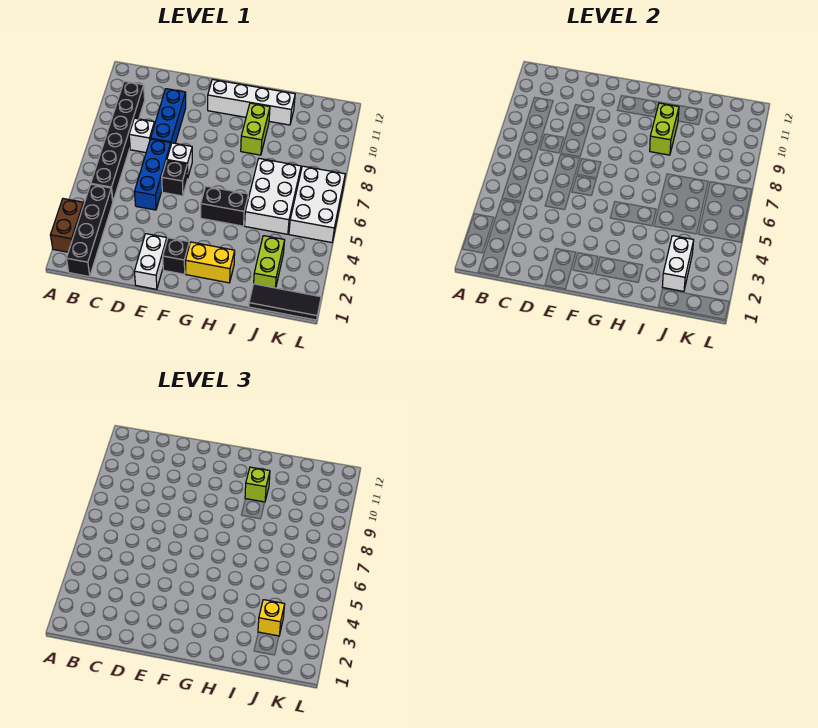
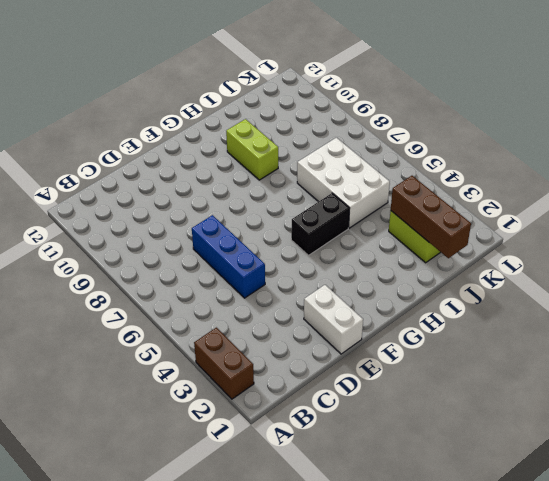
brown brick J1:J3 level 2 -> white brick J2:J3 level 2
none -> black brick B1:B4 level 1
none -> black brick B5:B10 level 1
none -> white brick C8 level 1

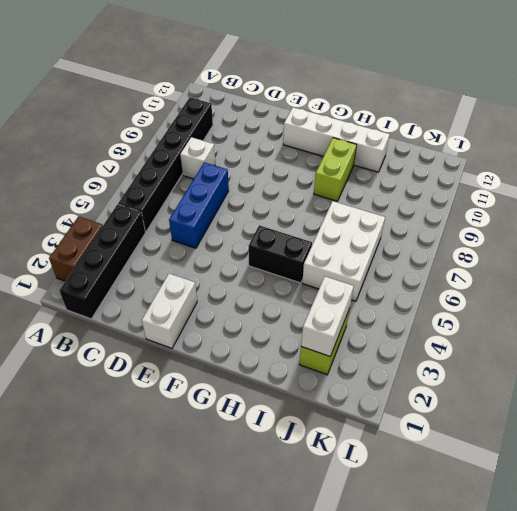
none -> blue brick D8:D10 level 1
none -> black brick E6 level 1
none -> white brick E7 level 1

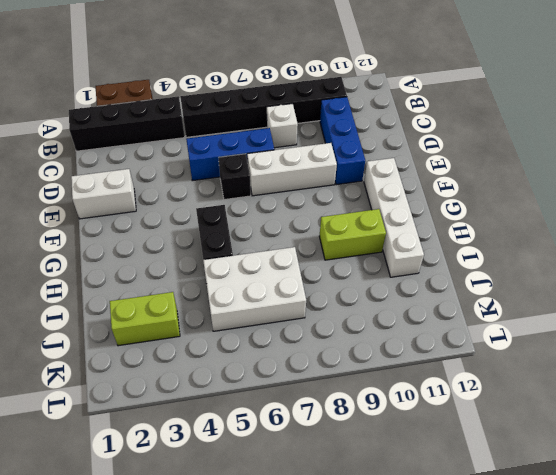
blue brick C10:E10 level 1 -> blue brick D8:D10 level 1
white brick E7:E9 level 1 -> white brick E7 level 1
none -> black brick F2 level 1
none -> yellow brick G2:H2 level 1
none -> black tile J1:L1 level 1

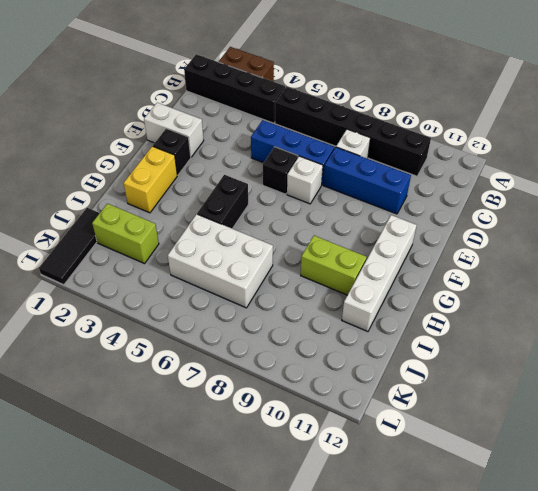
none -> white brick K5:L7 level 1
none -> lime brick H9:H10 level 2
none -> white brick J2:J3 level 2

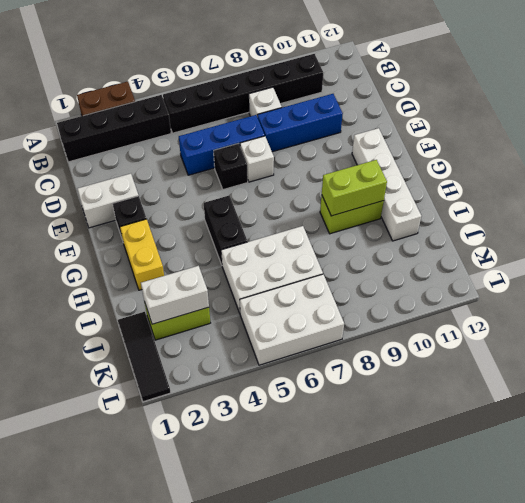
none -> lime brick H10 level 3
none -> yellow brick J3 level 3

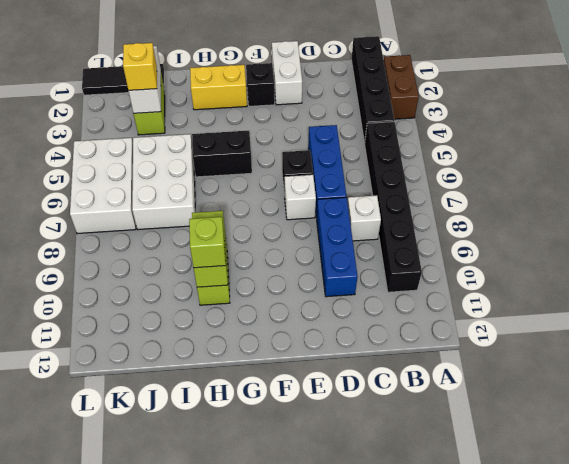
none -> white brick F11:I11 level 1

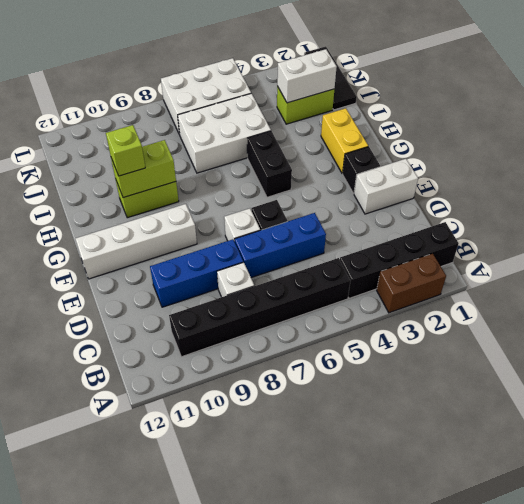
white brick F9:F12 level 1 -> white brick F11:I11 level 1
none -> yellow brick J3 level 3

